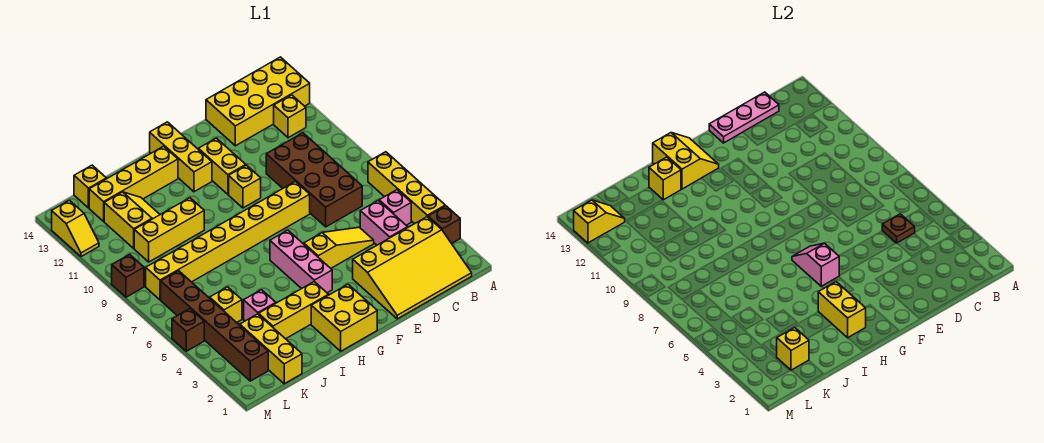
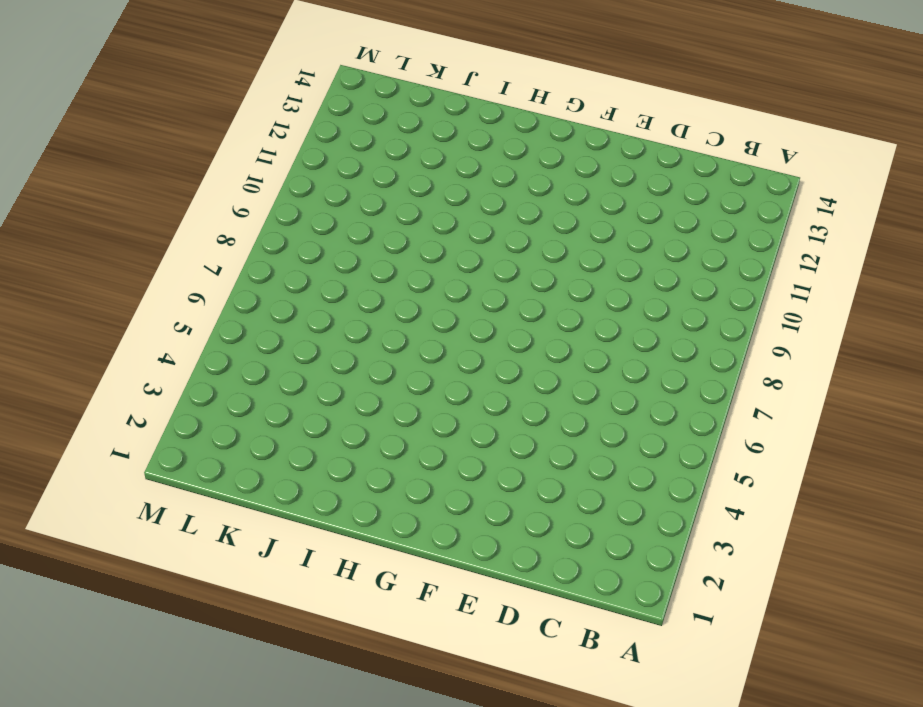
none -> brown brick A3 level 1
none -> yellow brick A4:A7 level 1
none -> yellow brick A13:D14 level 1
none -> yellow slope B1:E3 level 1 top 3

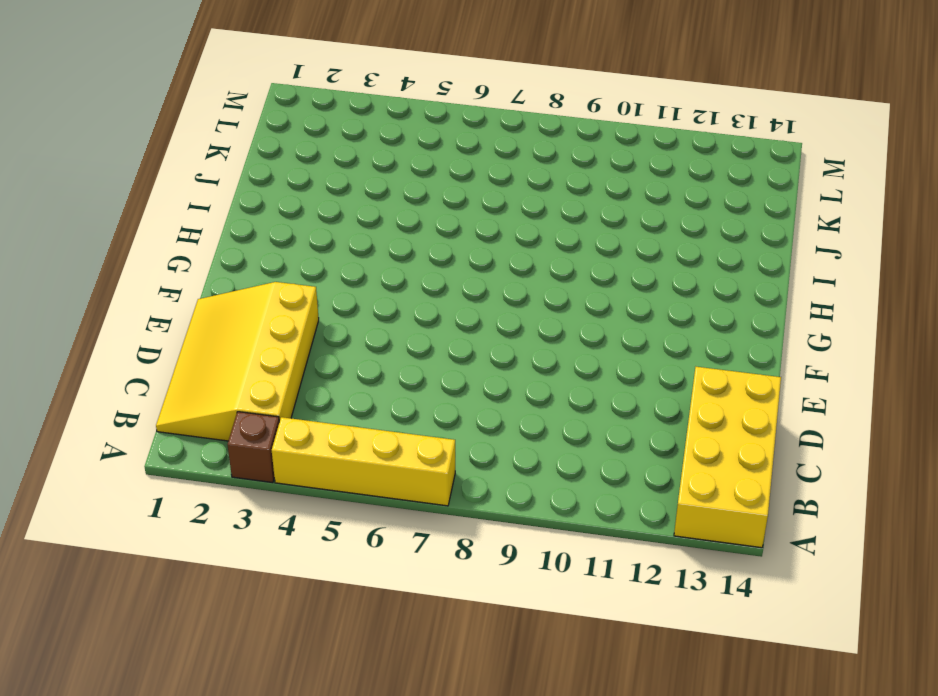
none -> pink brick B5 level 1
none -> yellow brick B12 level 1
none -> pink brick C4:C5 level 1
none -> brown brick C7:D10 level 1

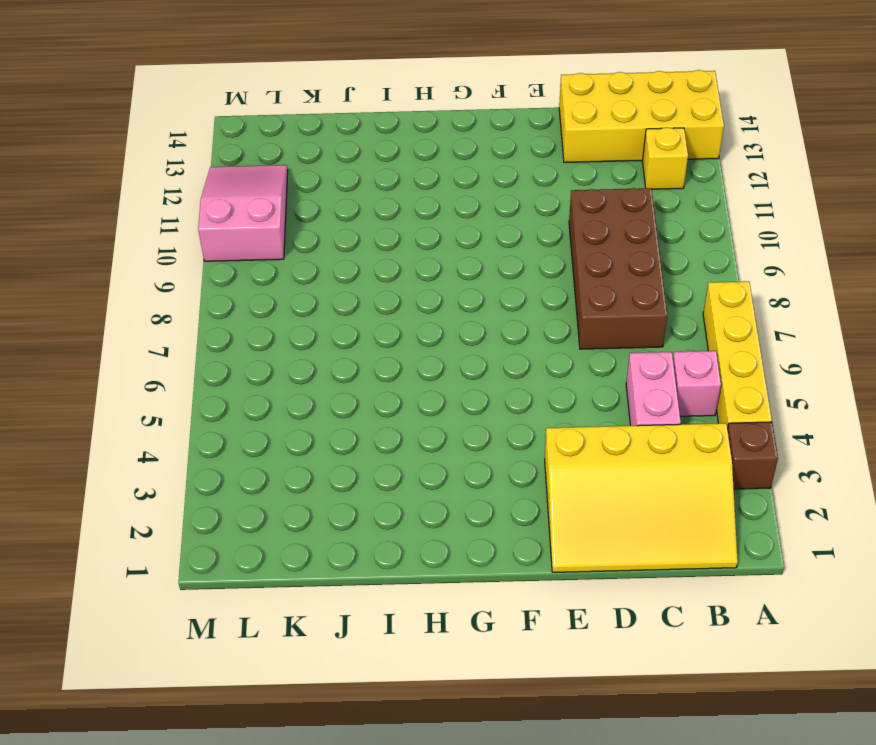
pink slope L10:M12 level 1 top 10 -> yellow slope M12:M13 level 1 top 13
none -> yellow slope D5:F5 level 1 top F
none -> yellow brick E8:L8 level 1
none -> yellow brick F10 level 1
none -> yellow brick F11:F12 level 1

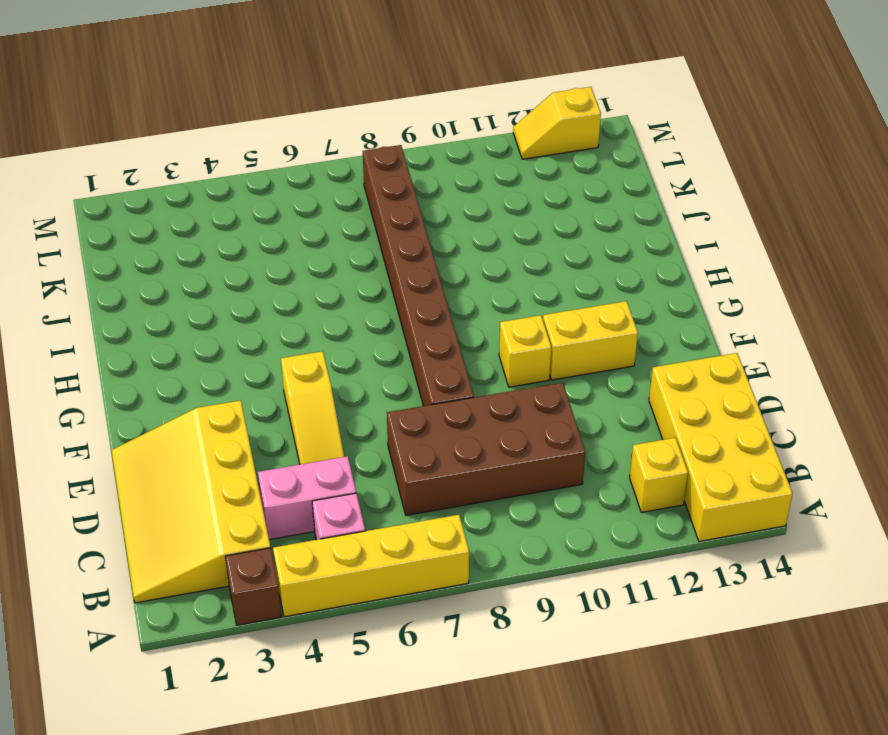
brown brick E8:L8 level 1 -> yellow brick E8:L8 level 1
none -> yellow brick G1:H2 level 1
none -> pink brick G4:G6 level 1
none -> yellow brick G12:G14 level 1
none -> yellow brick H3:J3 level 1

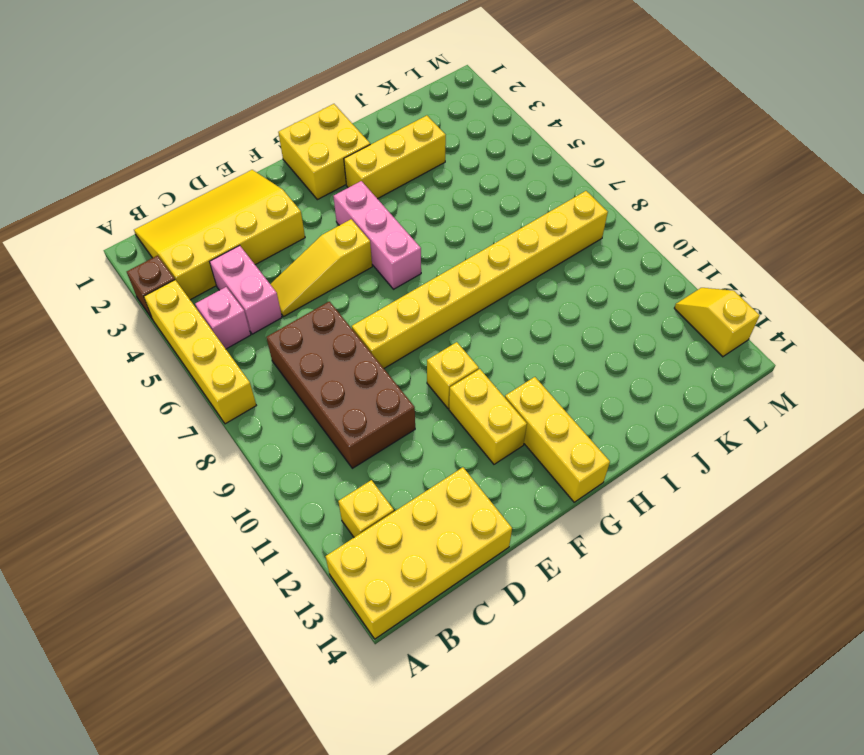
none -> yellow brick H13:K13 level 1
none -> yellow brick I10:K10 level 1
none -> pink brick J4 level 1
none -> yellow slope J11:K12 level 1 top K

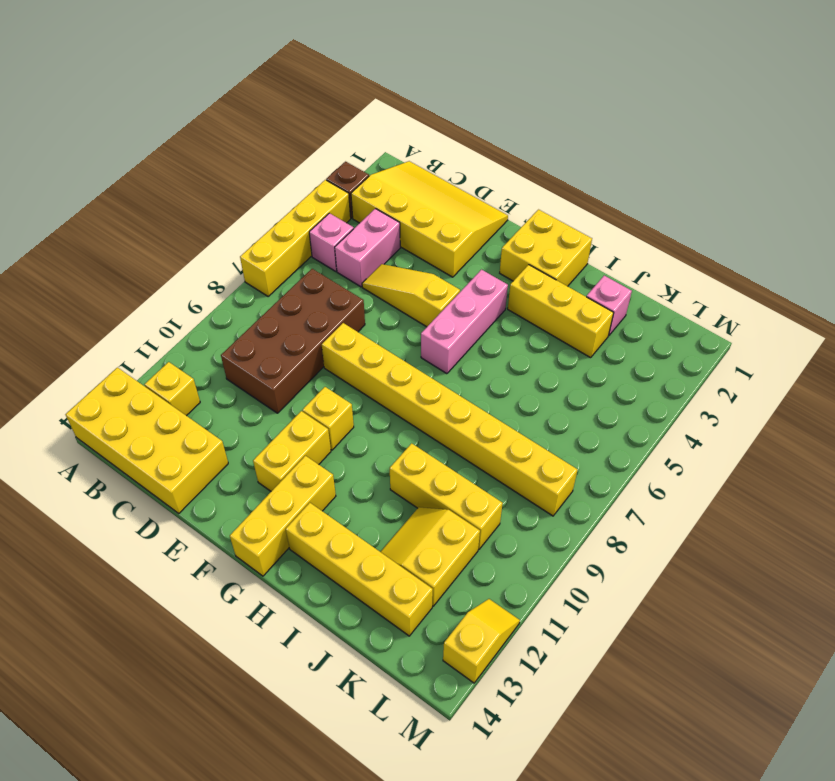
pink brick J2 level 1 -> pink brick J4 level 1
none -> yellow brick K1:K3 level 1
none -> yellow brick K5 level 1
none -> yellow brick K14 level 1
none -> brown brick L2:L7 level 1

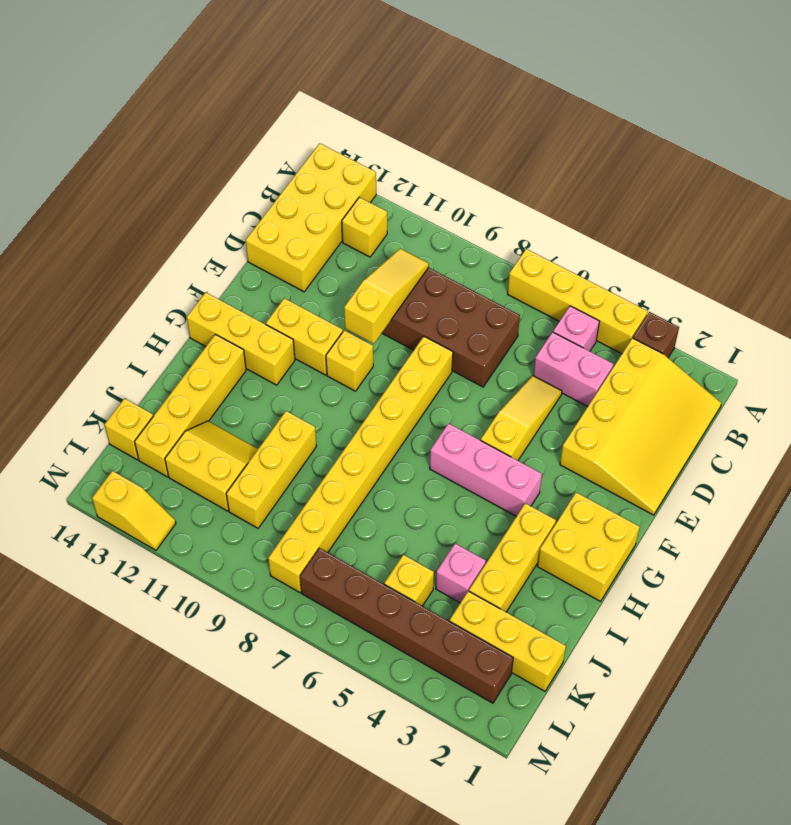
yellow slope C10:E10 level 2 top E -> none
none -> brown brick M5 level 1
none -> brown brick M9 level 1
none -> brown plate C5 level 2
none -> pink plate C14:E14 level 2

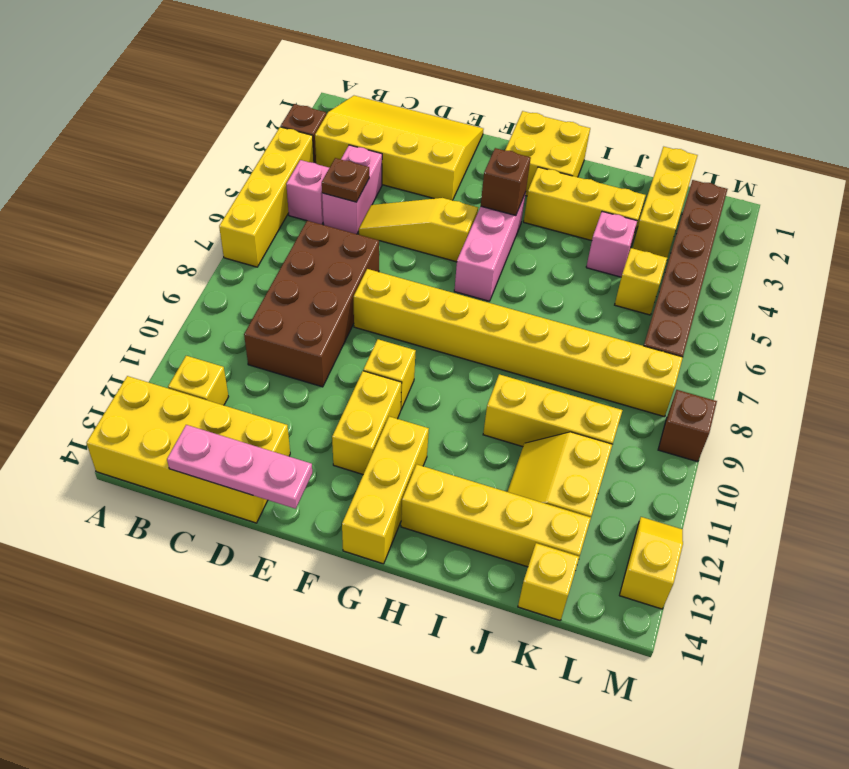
brown brick G4 level 2 -> brown brick M5 level 1
none -> pink slope G5:G6 level 2 top 5
none -> yellow slope G13:H14 level 2 top H
none -> yellow brick H2:H3 level 2
none -> yellow brick I13 level 2

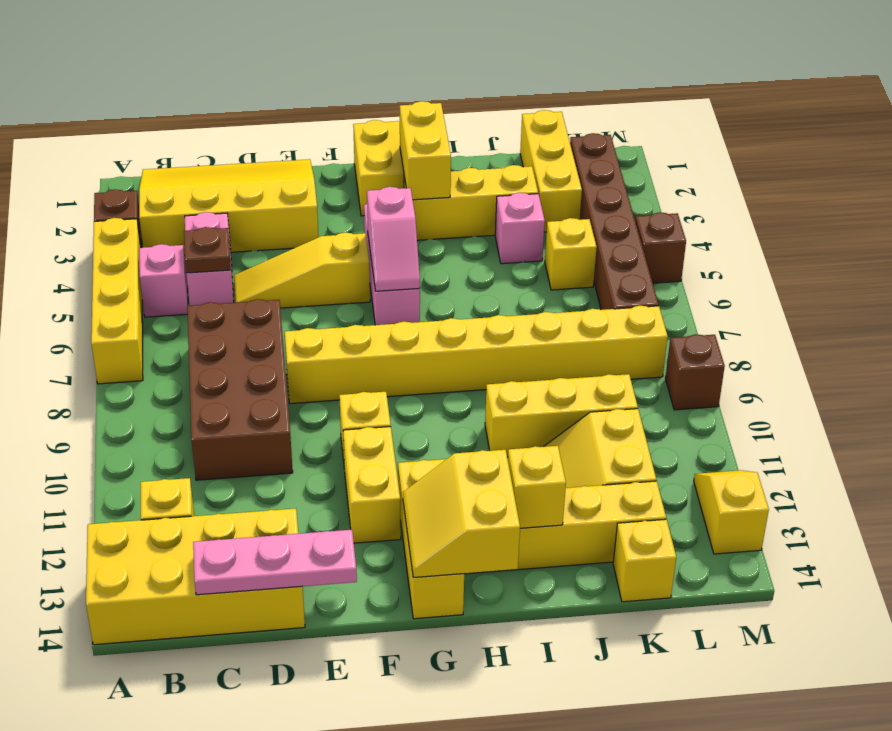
none -> yellow brick K2 level 2
none -> yellow slope L13:M13 level 2 top M

